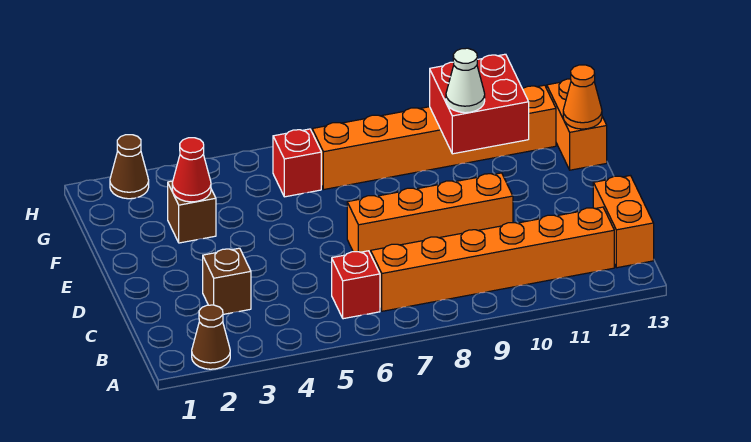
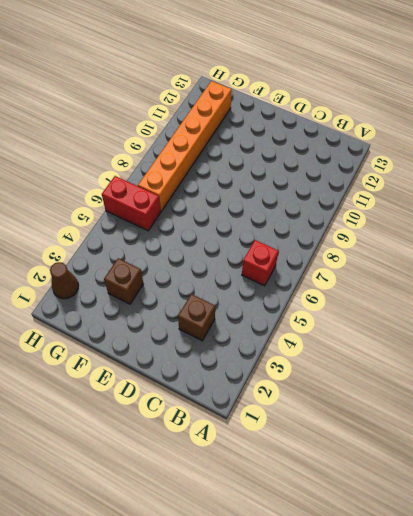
red brick G6:H6 level 1 -> red brick G6 level 1
none -> brown cone A2 level 1
none -> orange brick B7:B12 level 1
none -> orange brick B13:C13 level 1

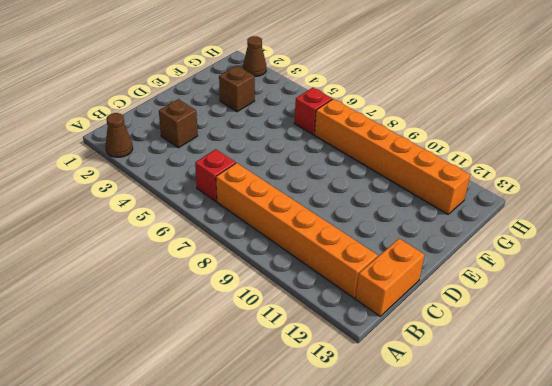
none -> orange brick D7:D10 level 1
none -> orange brick F13:G13 level 1
none -> red cone F3 level 2

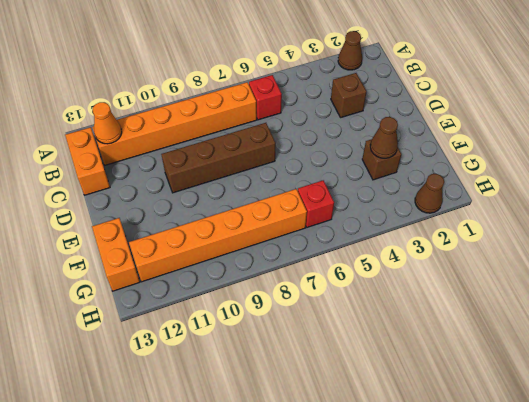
orange cone B12 level 2 -> orange cone F13 level 2
brown brick D7:D10 level 1 -> orange brick D7:D10 level 1
brown cone F3 level 2 -> red cone F3 level 2
none -> red brick F10:G11 level 2
none -> white cone F10 level 3

